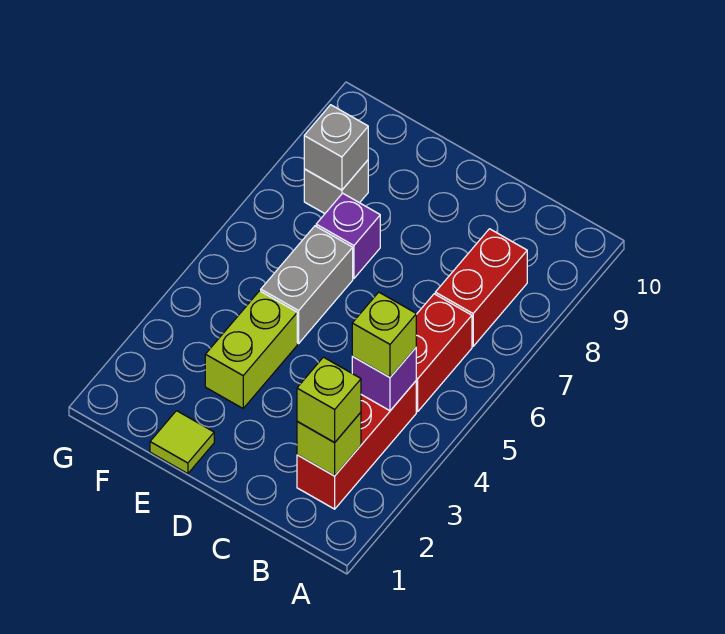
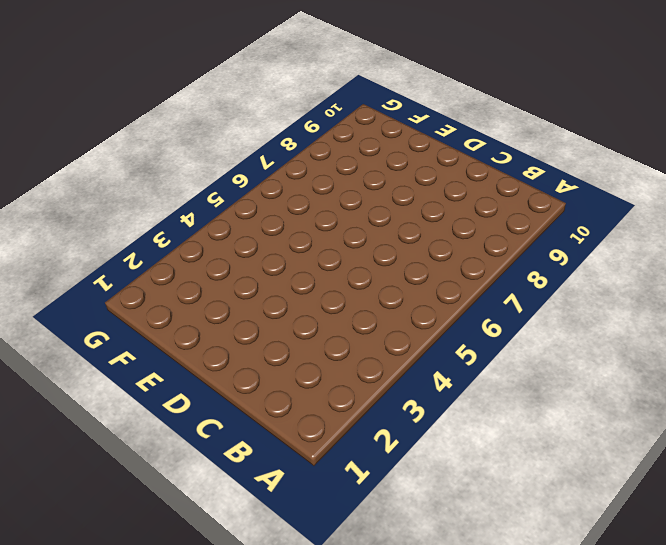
none -> red brick B2:B4 level 1
none -> red brick B5:B6 level 1
none -> red brick B7:B8 level 1

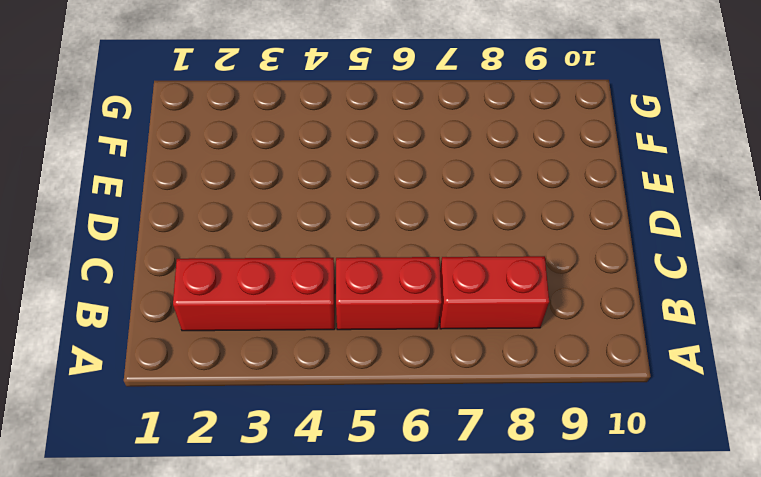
none -> lime tile E1 level 1
none -> lime brick E3:E4 level 1
none -> grey brick E5:E6 level 1

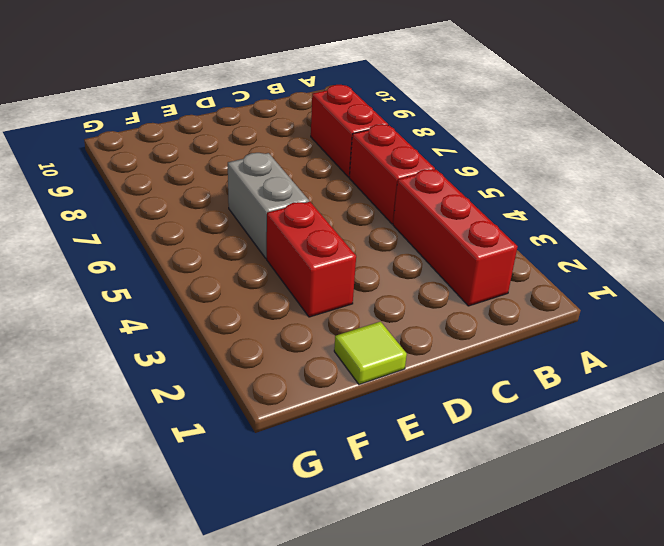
red brick E3:E4 level 1 -> lime brick E3:E4 level 1
none -> purple brick E7 level 1
none -> grey brick F8 level 1
none -> lime brick B2 level 2

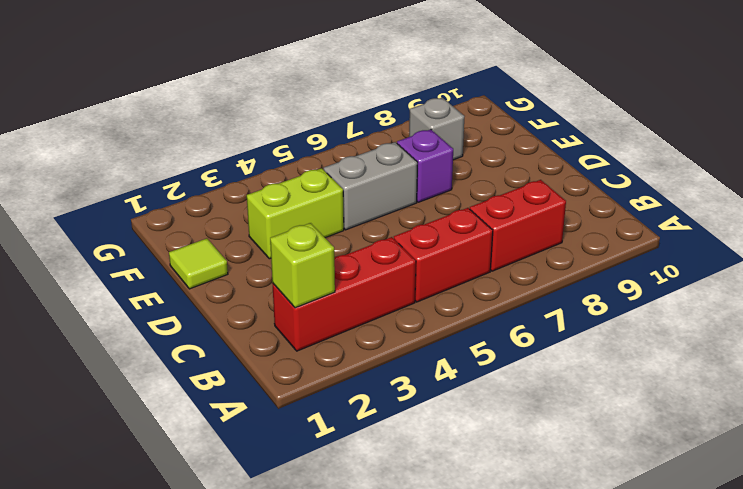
none -> purple brick B4 level 2
none -> grey brick F8 level 2
none -> lime brick B2 level 3

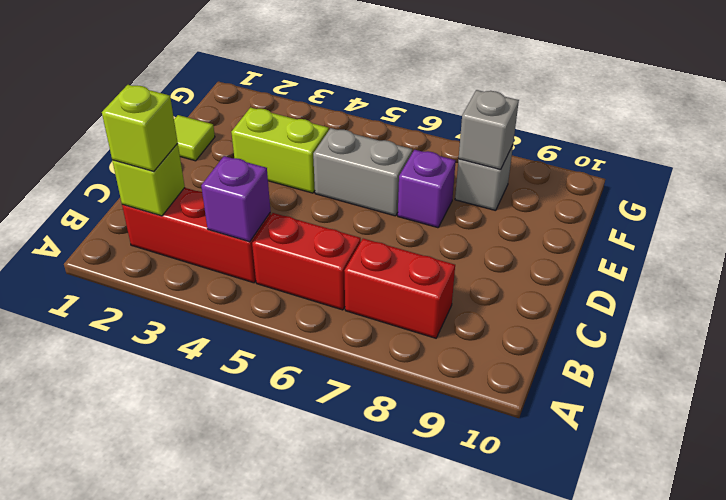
none -> lime brick B4 level 3

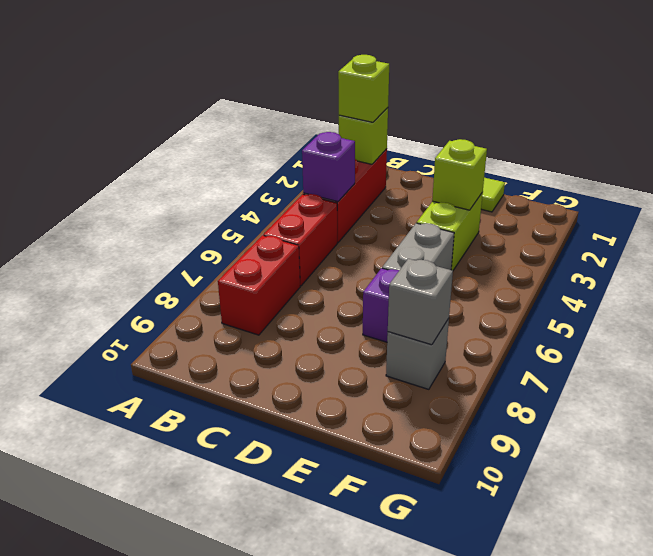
lime brick E3 level 2 -> lime brick B4 level 3

